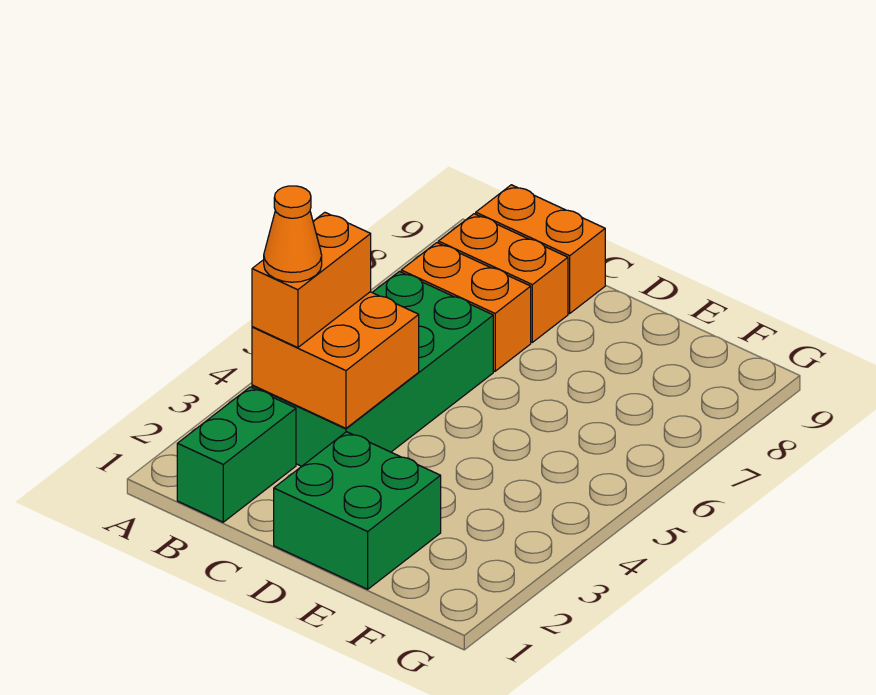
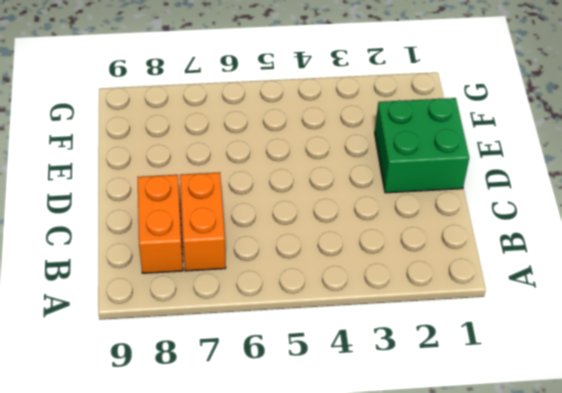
none -> green brick B1:B2 level 1
none -> green brick B3:C6 level 1

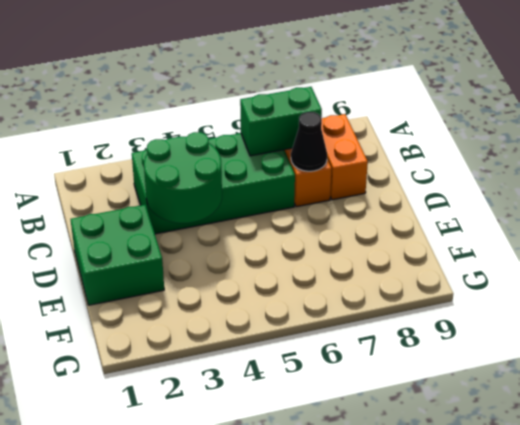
green brick B6:B7 level 2 -> green brick B1:B2 level 1
green round brick C3:D4 level 2 -> orange brick B3:C4 level 2
black cone C7 level 2 -> none
none -> orange brick B9:C9 level 1
none -> orange brick B3:B4 level 3

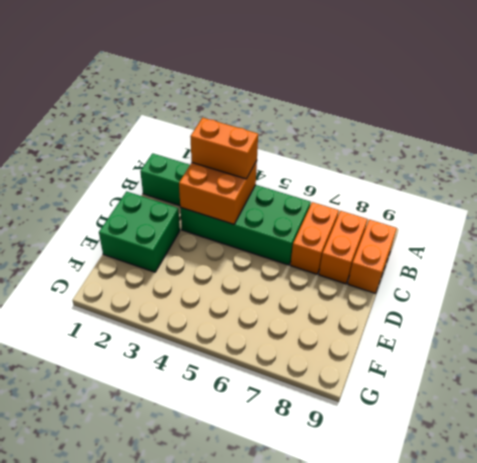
none -> orange cone B3 level 4

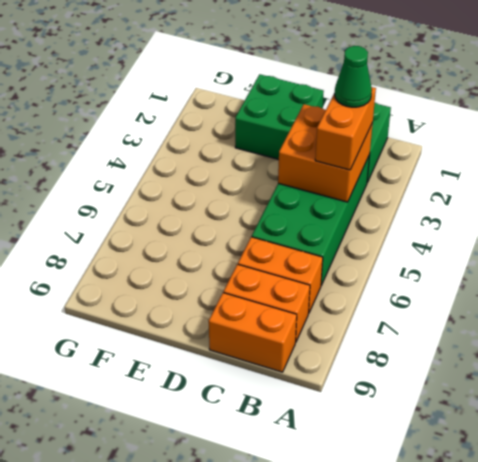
green cone B3 level 4 -> orange cone B3 level 4

